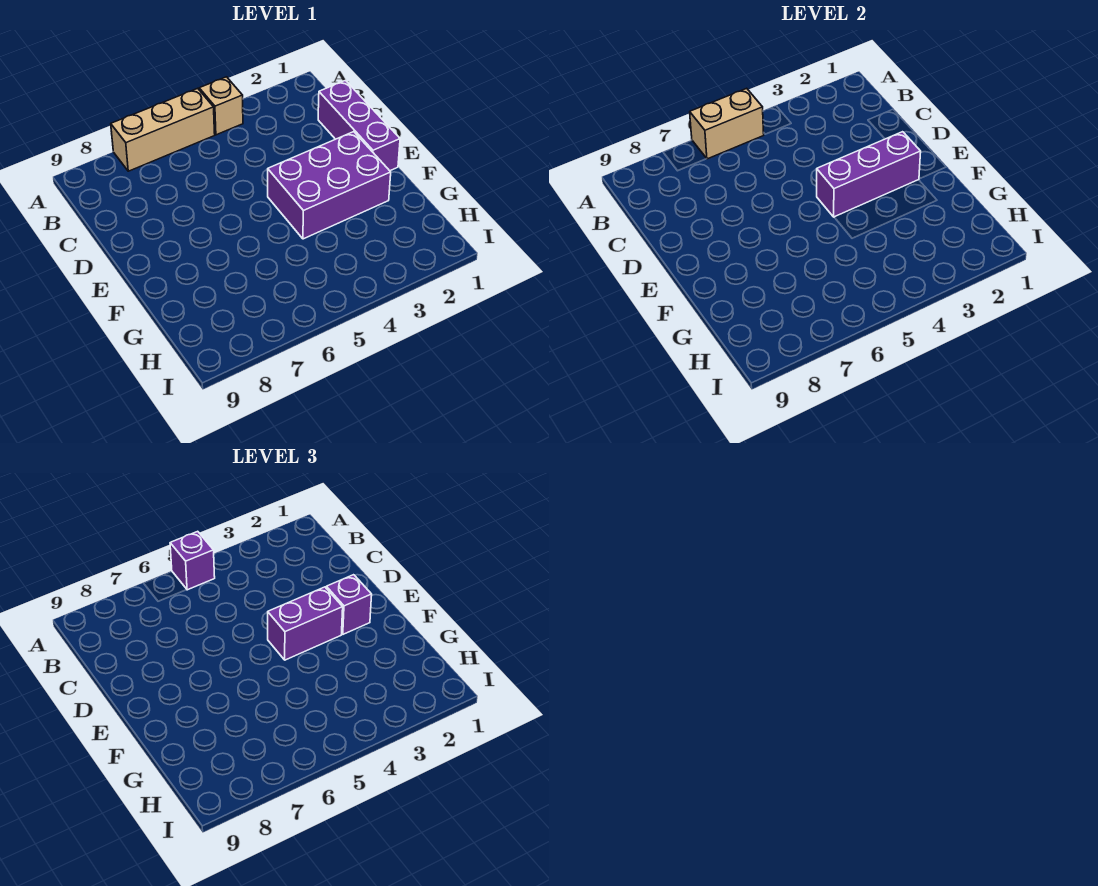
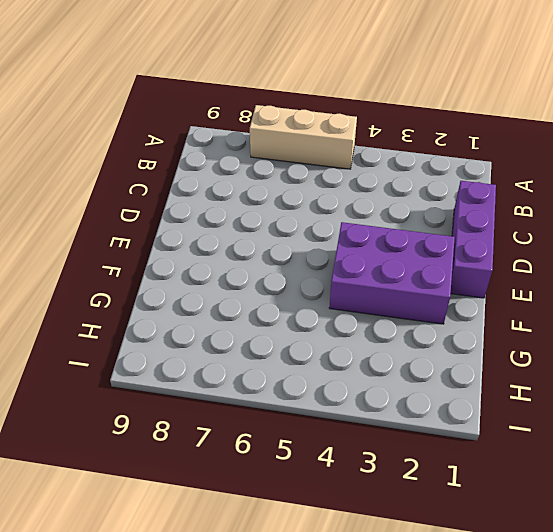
none -> tan brick A4 level 1
none -> tan brick A5:A6 level 2

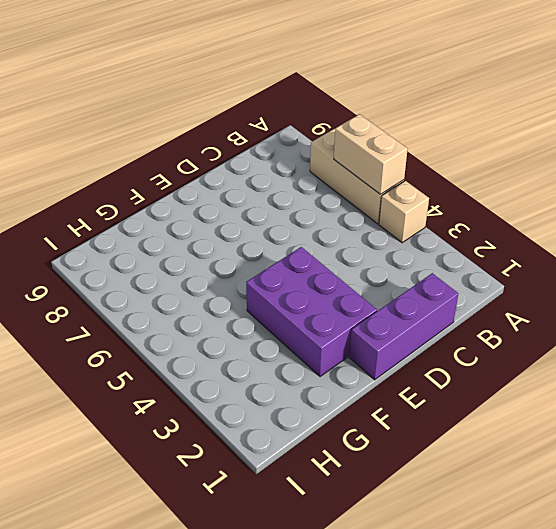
none -> purple brick E2:E4 level 2
none -> purple brick A5 level 3

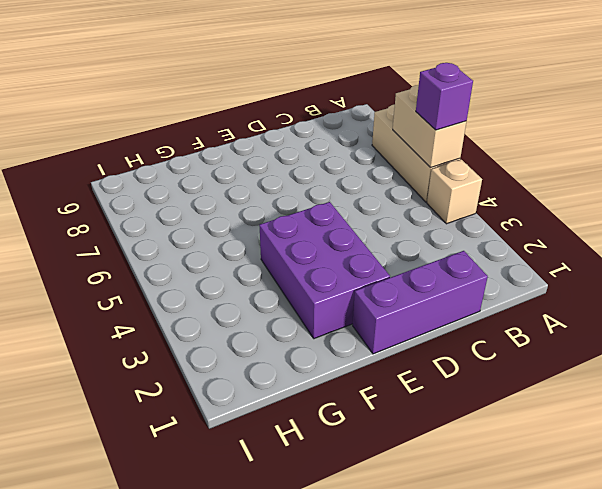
none -> purple brick E2:E4 level 2
none -> purple brick E2 level 3

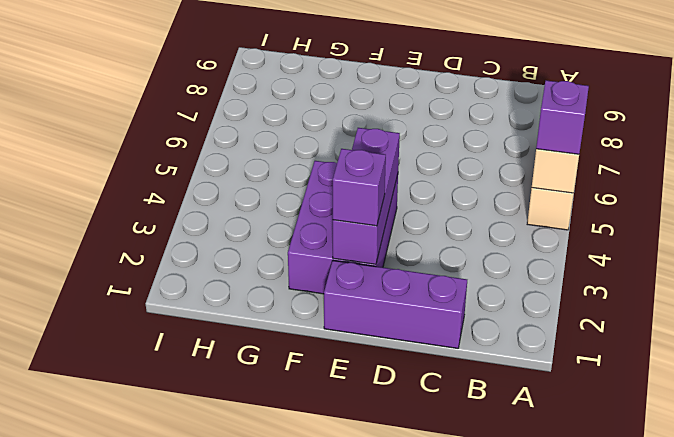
none -> tan brick A4 level 1
none -> purple brick E3:E4 level 3

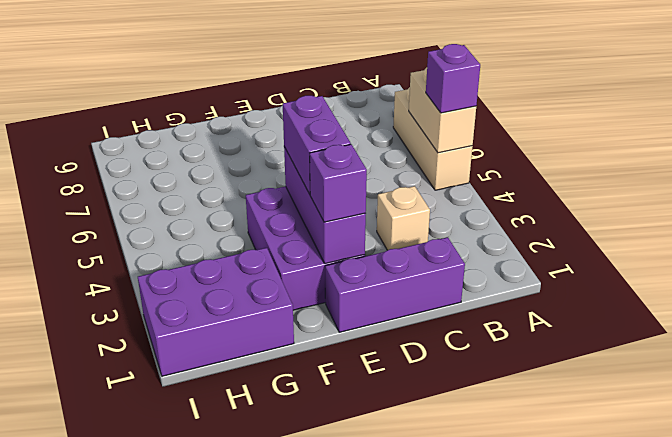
tan brick C3 level 1 -> tan brick A4 level 1
purple brick G1:I2 level 1 -> none

